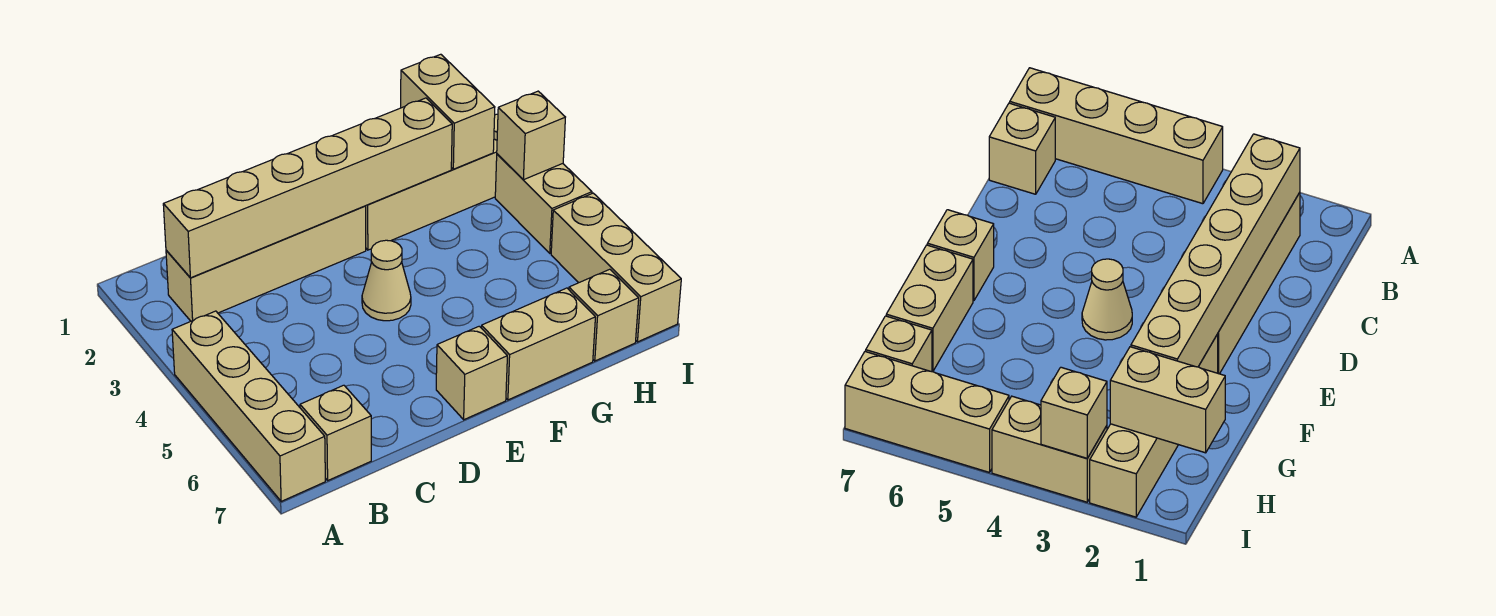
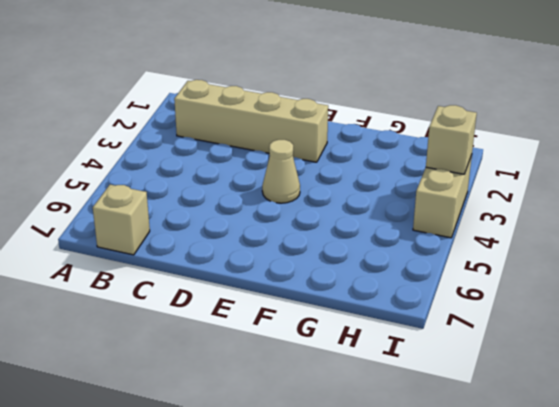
none -> tan brick A4:A7 level 1
none -> tan brick E7 level 1
none -> tan brick F2:I2 level 1

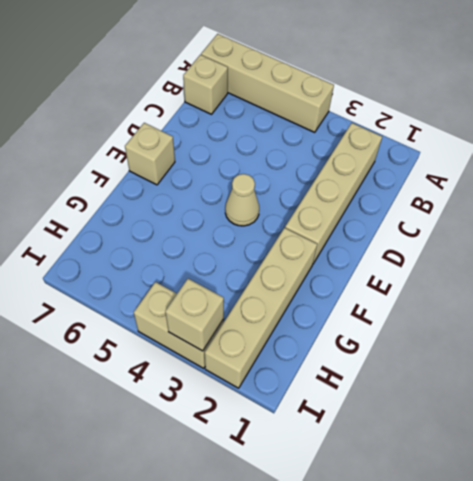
none -> tan brick F7:G7 level 1
none -> tan brick H7 level 1
none -> tan brick I5:I7 level 1

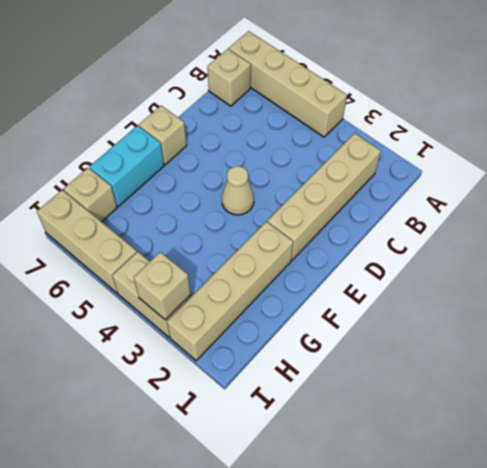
cyan brick F7:G7 level 1 -> tan brick F7:G7 level 1
none -> tan brick B2:G2 level 2
none -> tan brick H1:H2 level 2

